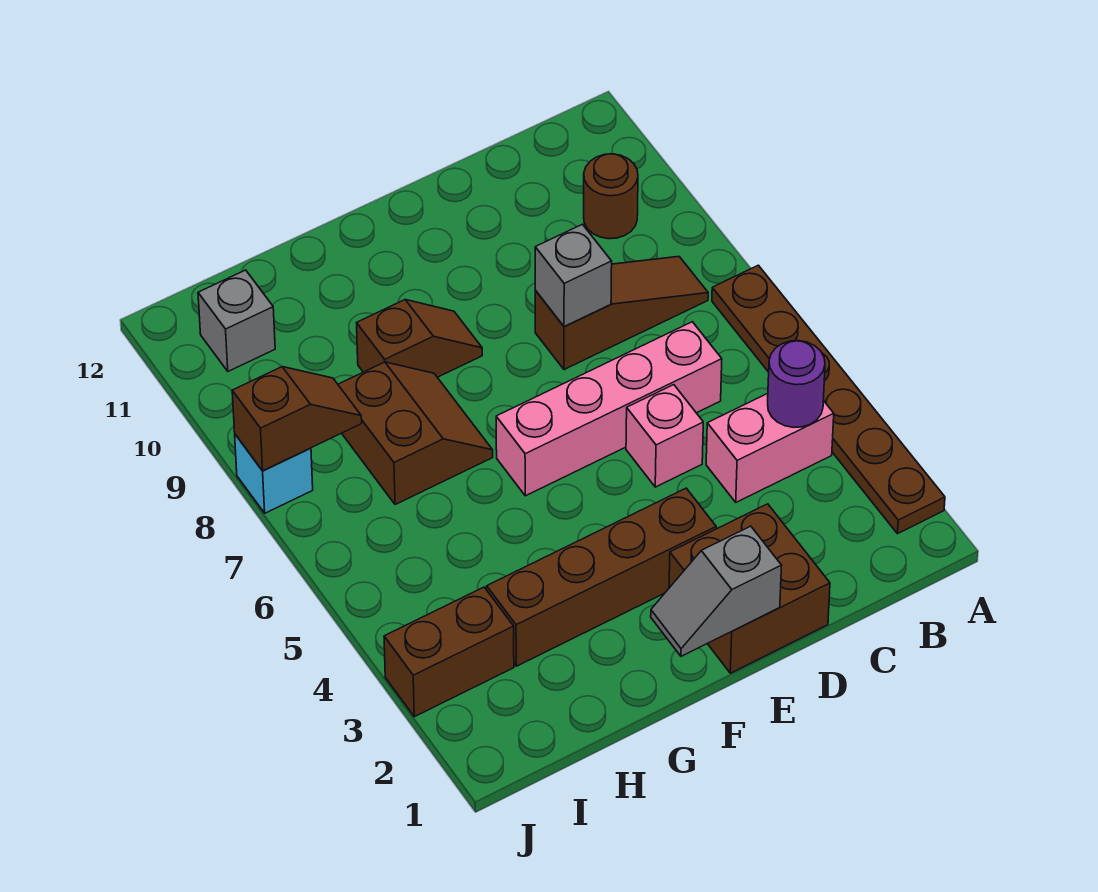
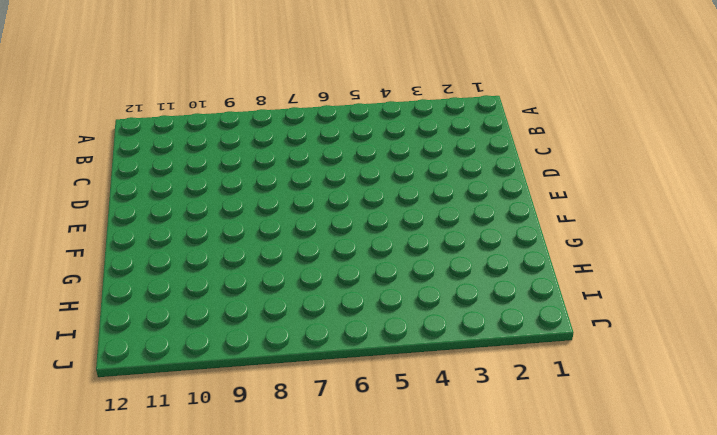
none -> brown plate A2:A7 level 1
none -> pink brick B4:C4 level 1
none -> brown slope B8:D8 level 1 top D

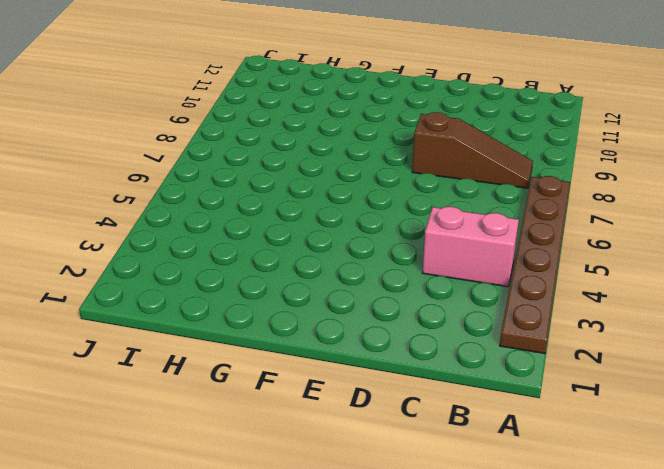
none -> brown round brick B10 level 1
none -> pink brick C6:F6 level 1
none -> brown brick D1:E2 level 1

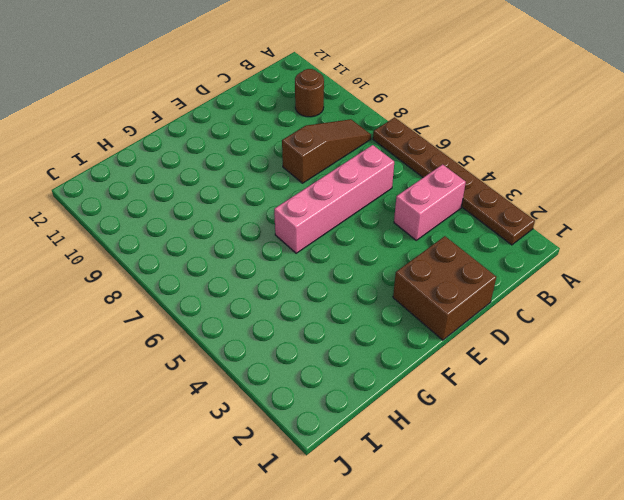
none -> pink brick D5 level 1
none -> brown brick E3:H3 level 1
none -> brown slope F9:G9 level 1 top G

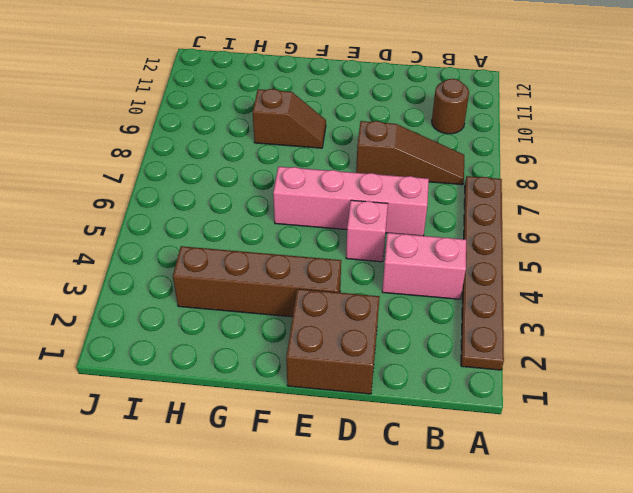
none -> brown slope G7:H8 level 1 top H
none -> brown brick I3:J3 level 1
none -> grey brick I11 level 1

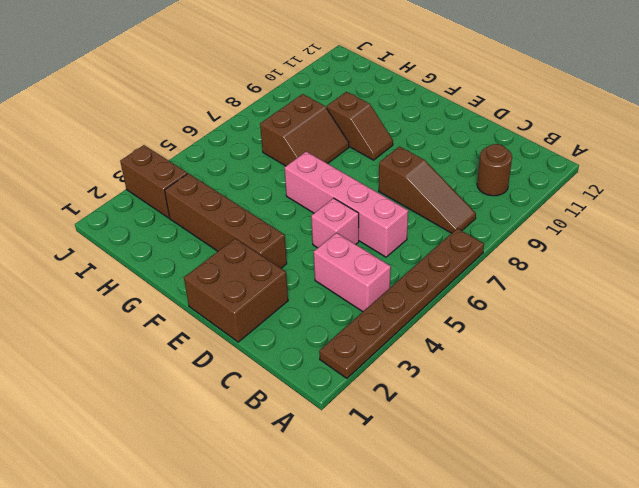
none -> grey brick I11 level 1
none -> cyan brick J8 level 1
none -> purple round brick B4 level 2

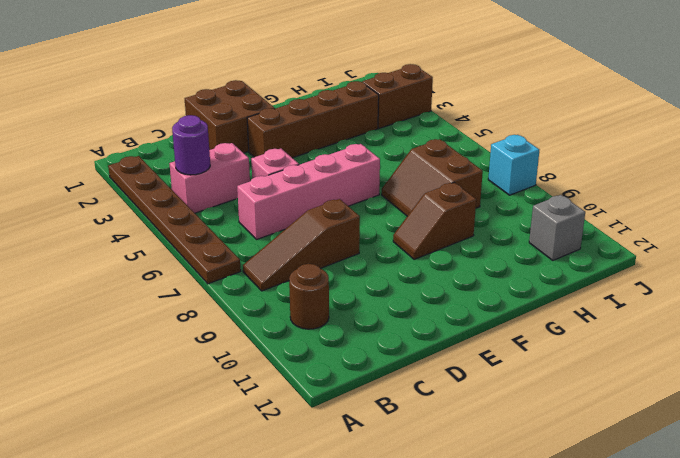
none -> grey brick D8 level 2
none -> grey slope E1:F1 level 2 top E
none -> brown slope I8:J8 level 2 top J

